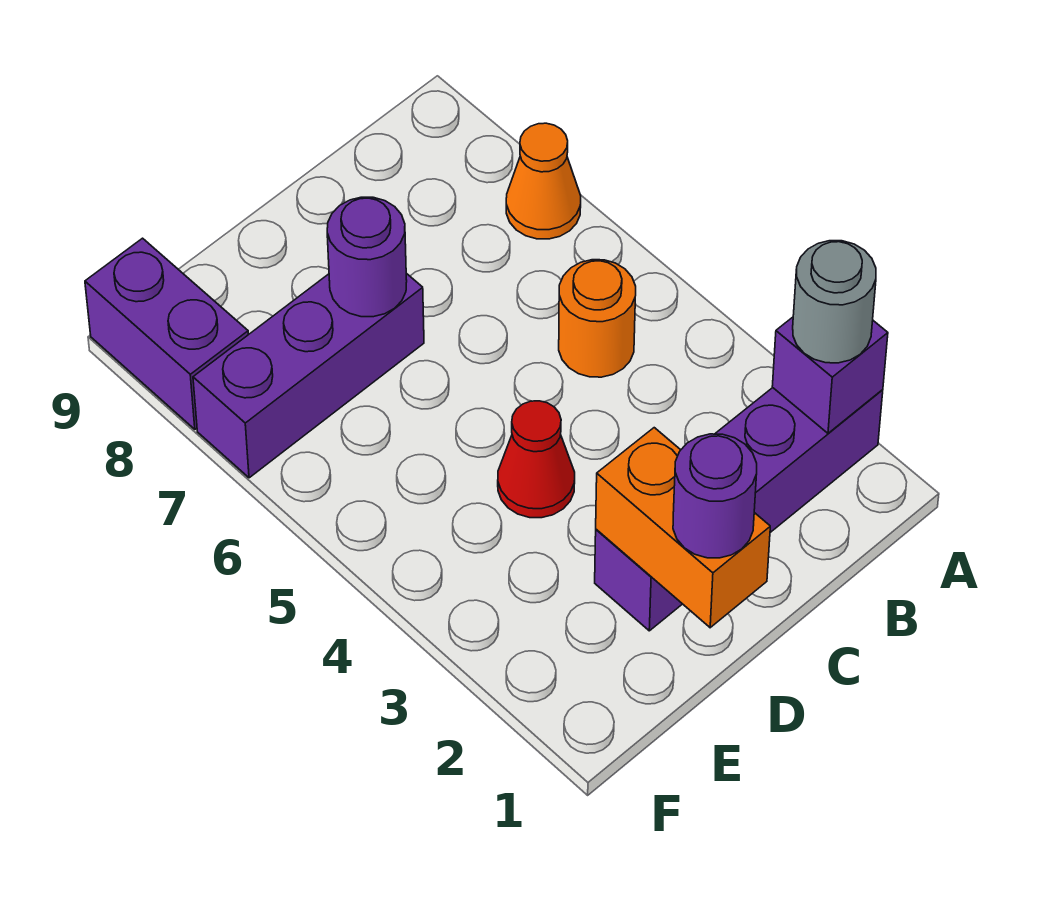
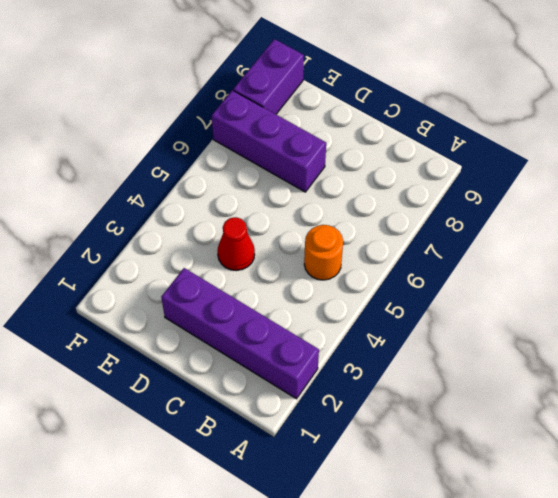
none -> orange cone A7 level 1
none -> purple brick A2 level 2

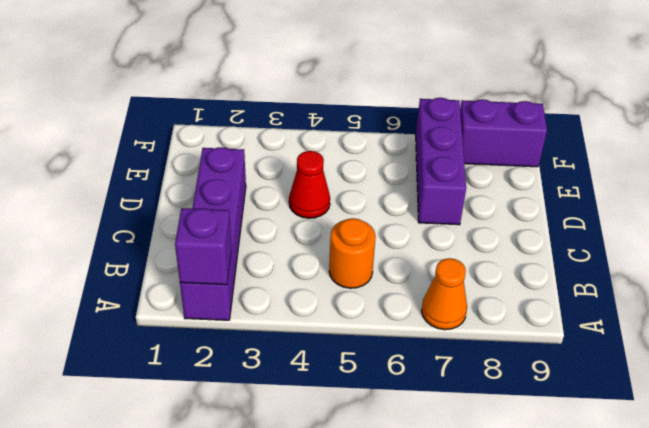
none -> orange brick D1:D2 level 2
none -> purple round brick D7 level 2

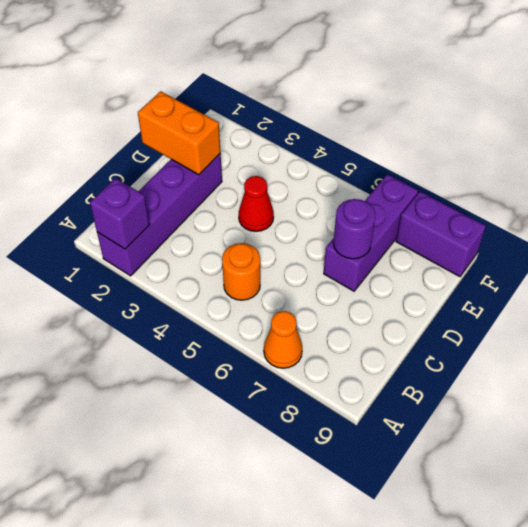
none -> grey round brick A2 level 3
none -> purple round brick D1 level 3

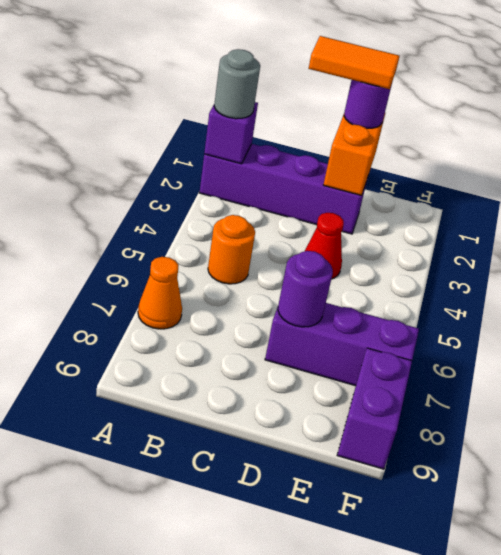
orange tile C1:D1 level 4 -> none

